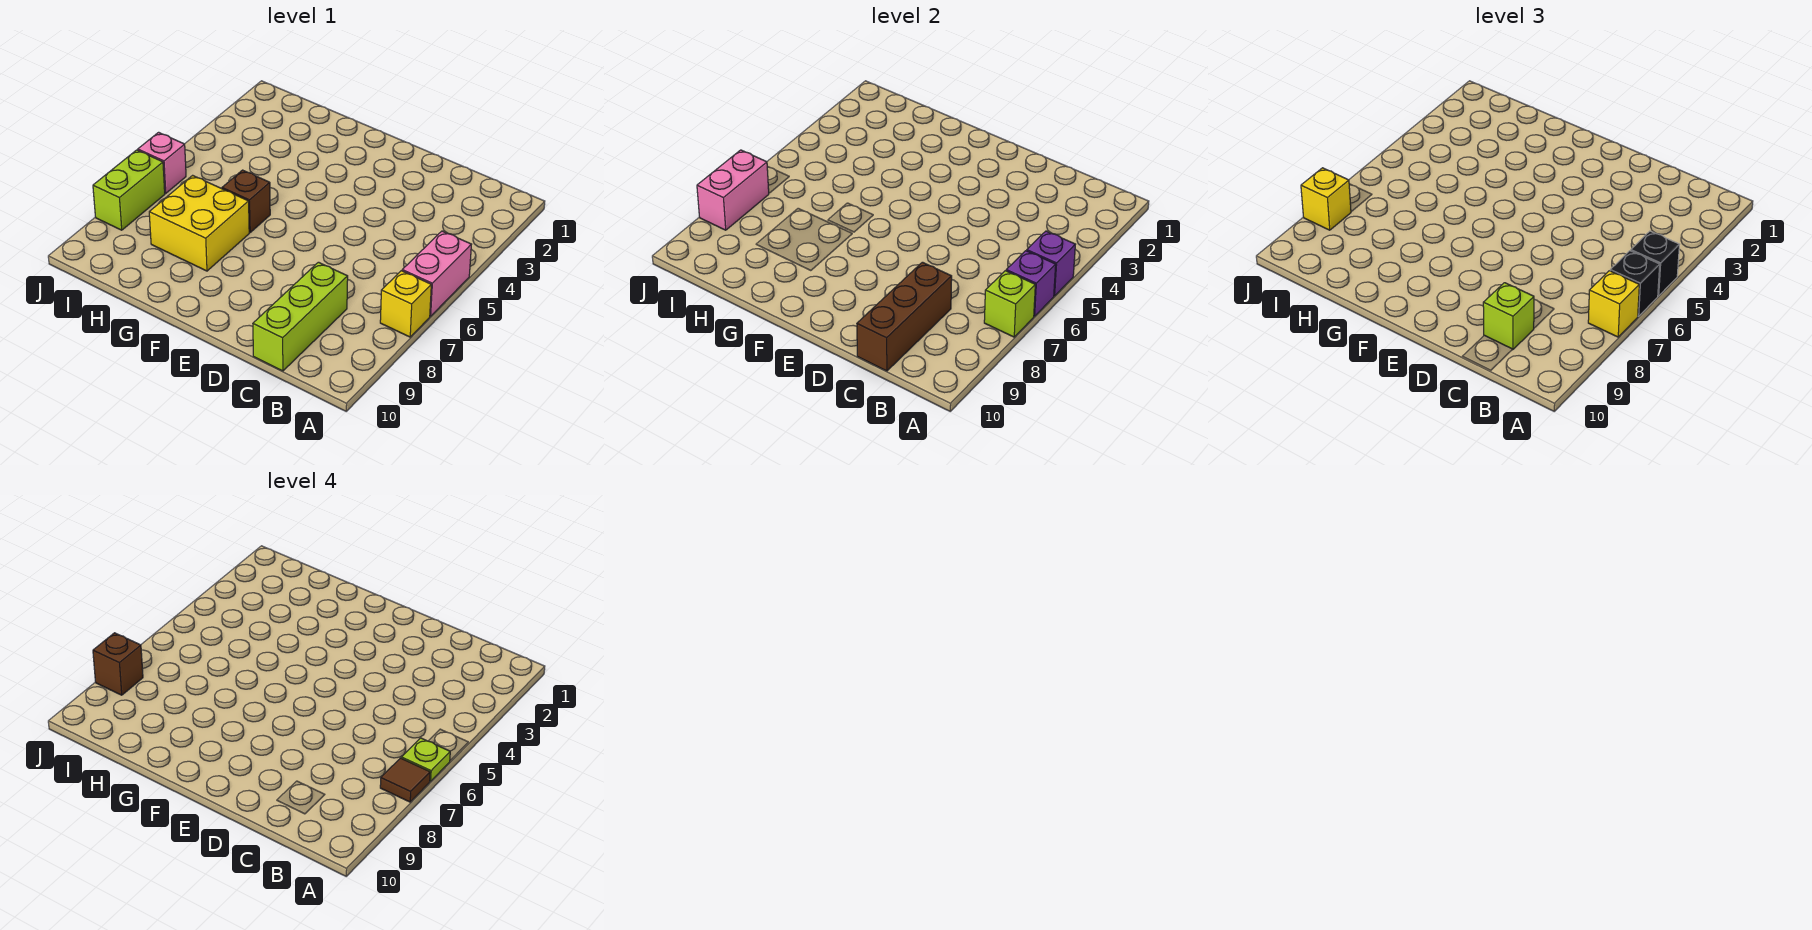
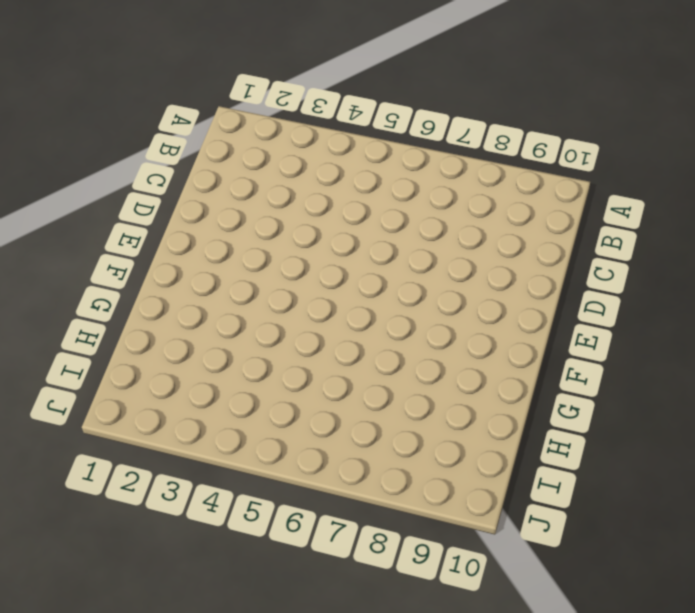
none -> pink brick A5:A6 level 1
none -> yellow brick A7 level 1
none -> lime brick C8:C10 level 1

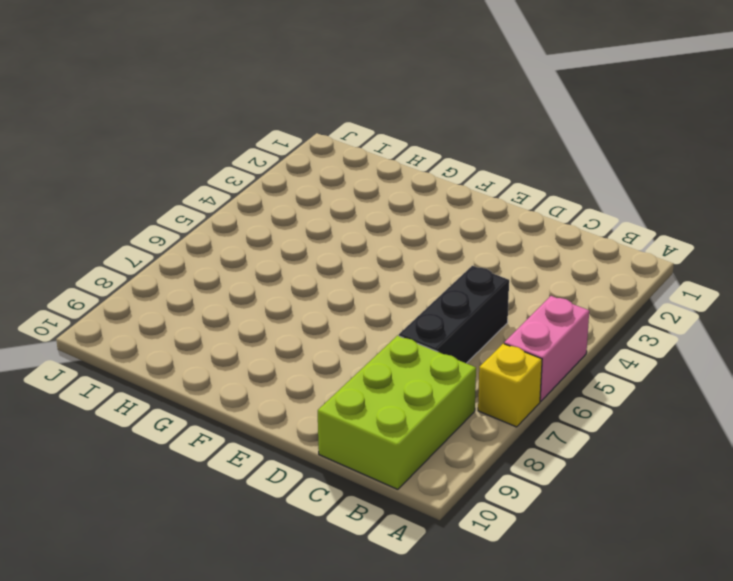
lime brick B8:C10 level 1 -> lime brick C8:C10 level 1
black brick C5:C7 level 1 -> none
none -> brown brick G6 level 1
none -> yellow brick G7:H8 level 1
none -> pink brick J6 level 1

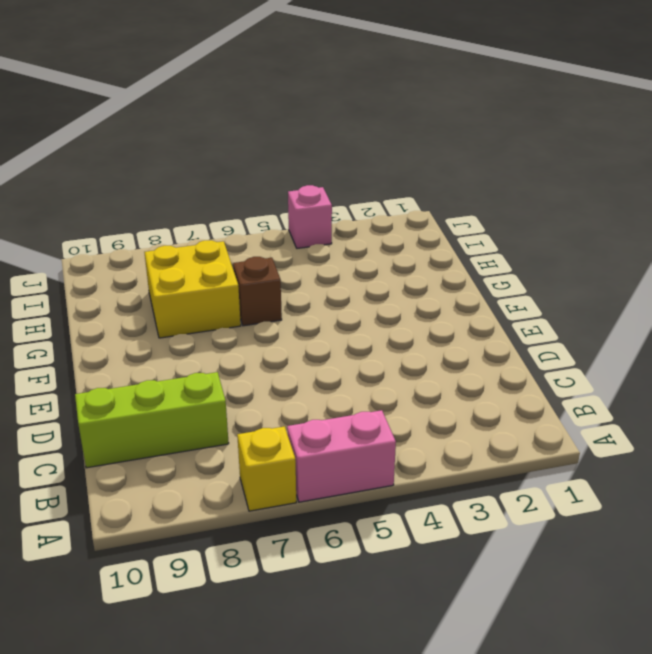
pink brick J4 level 1 -> pink brick J6 level 1
none -> lime brick J7:J8 level 1
none -> purple brick A5 level 2
none -> purple brick A6 level 2

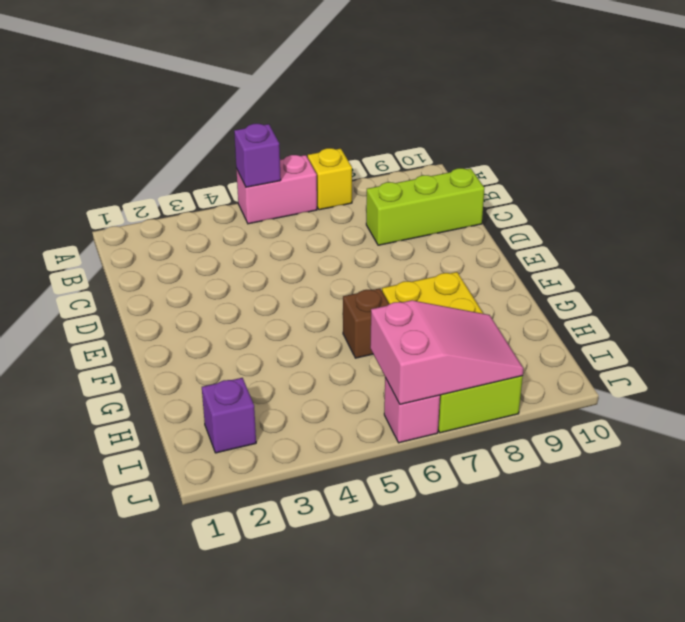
purple brick I2 level 1 -> purple brick A6 level 2
pink slope I6:J8 level 2 top 6 -> pink brick J7:J8 level 2
none -> lime brick A7 level 2
none -> brown brick C8:C10 level 2
none -> black brick A5 level 3

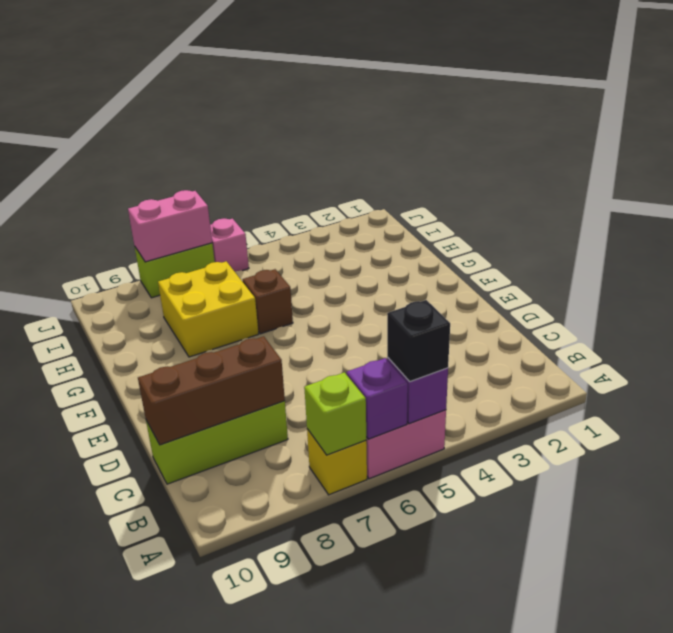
none -> black brick A6 level 3
none -> yellow brick A7 level 3
none -> lime brick C9 level 3

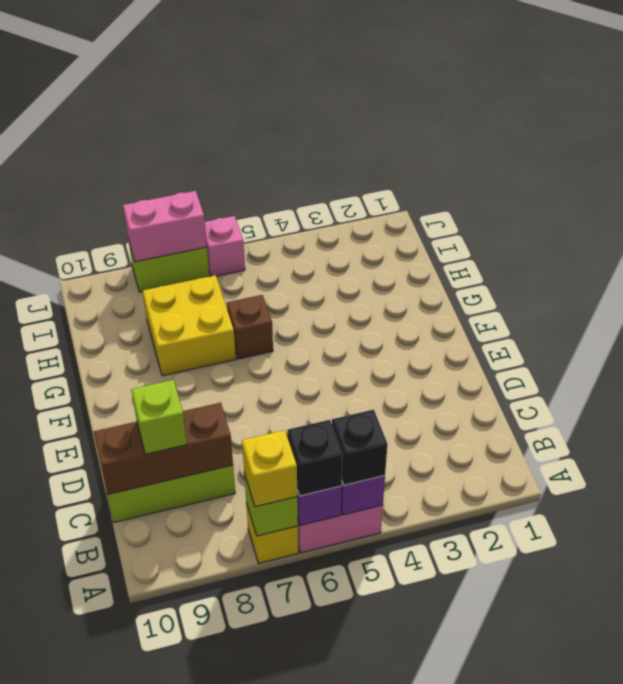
none -> yellow brick J8 level 3
none -> lime plate A6 level 4
none -> brown tile A7 level 4

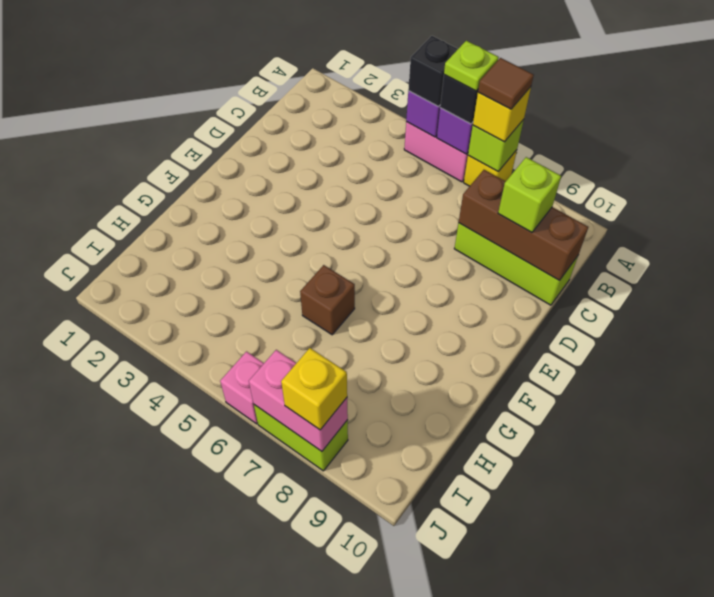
none -> yellow brick G7:H8 level 1
none -> brown brick J8 level 4

